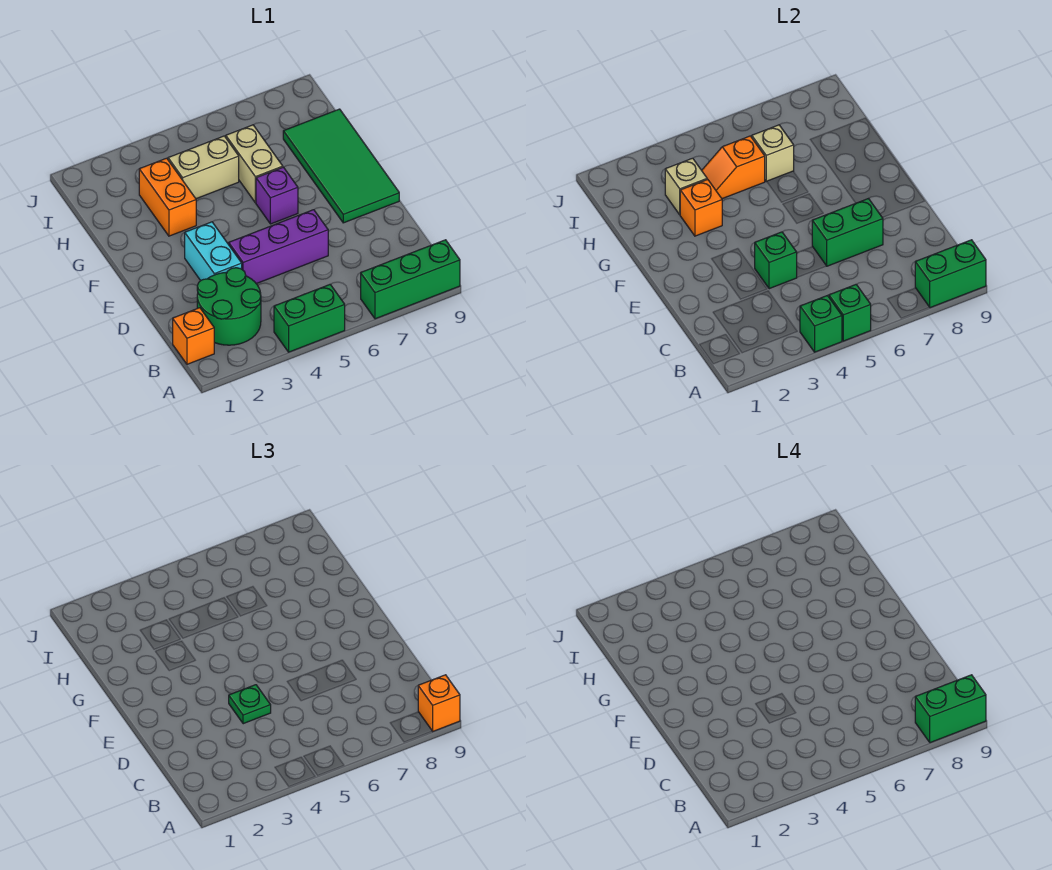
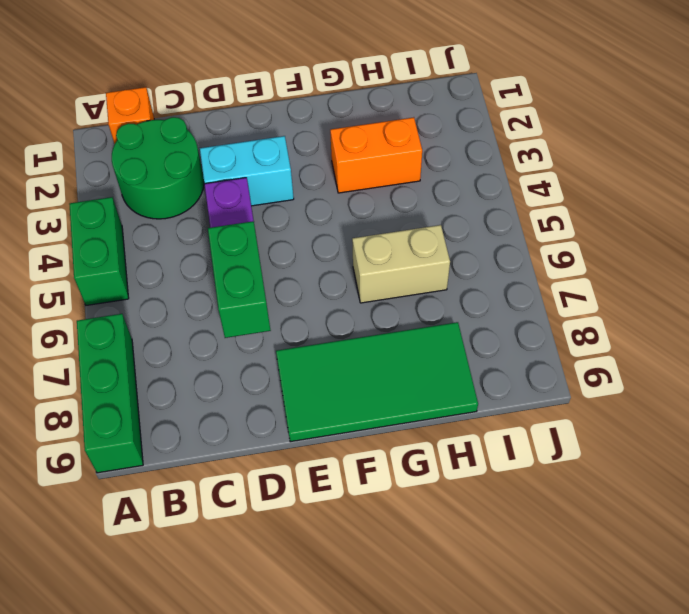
none -> purple brick F6 level 1
none -> tan brick H4:H5 level 1
none -> green brick A4 level 2

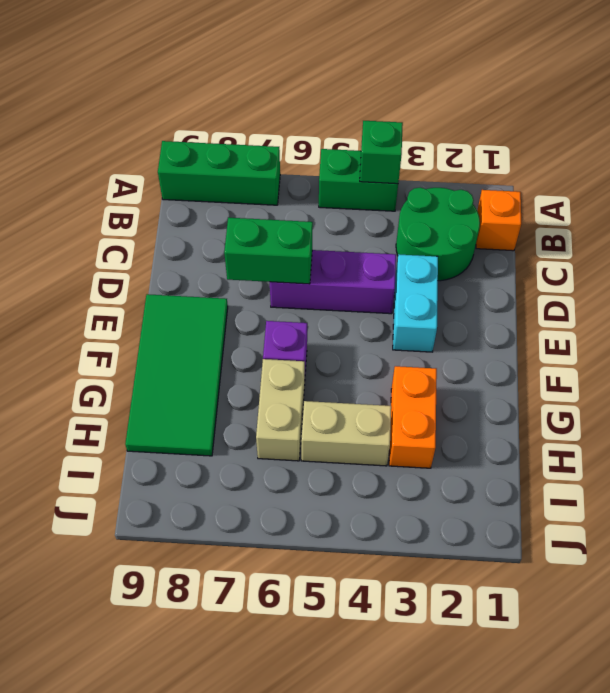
none -> green brick A5 level 2
none -> green brick A8:A9 level 2
none -> green brick D4 level 2

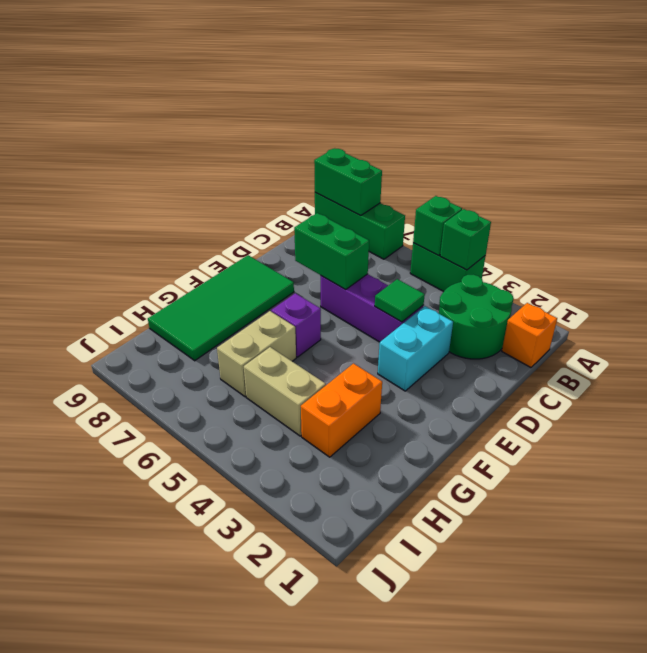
green tile D4 level 2 -> green brick D4 level 2
none -> orange brick G3 level 2
none -> tan brick H3 level 2
none -> orange slope H4:H5 level 2 top 5

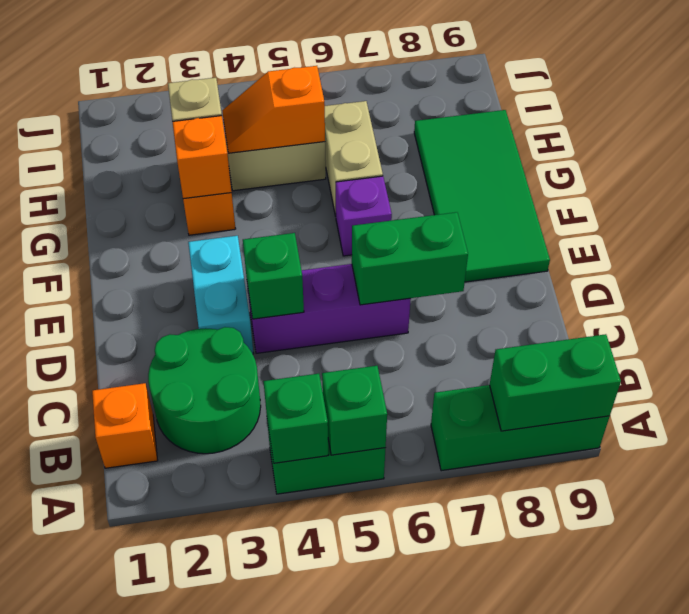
none -> tan brick H6 level 2
none -> orange brick A9 level 3
none -> green plate D4 level 3

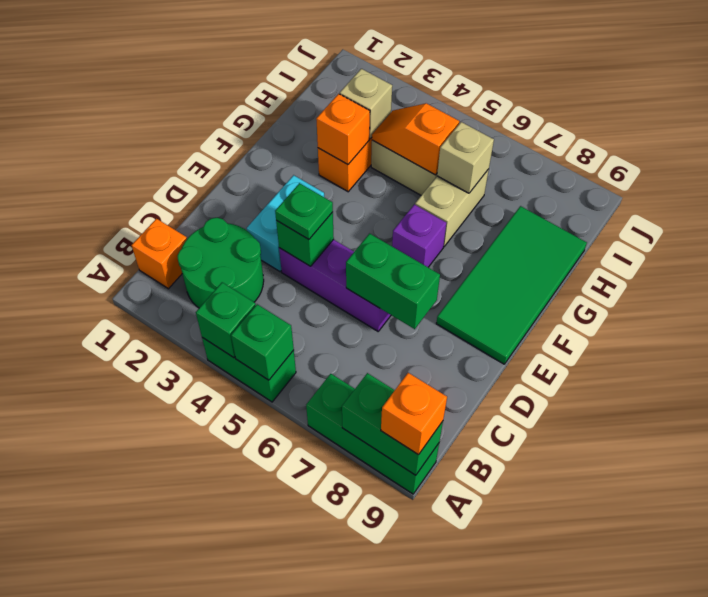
none -> green brick A8:A9 level 4

